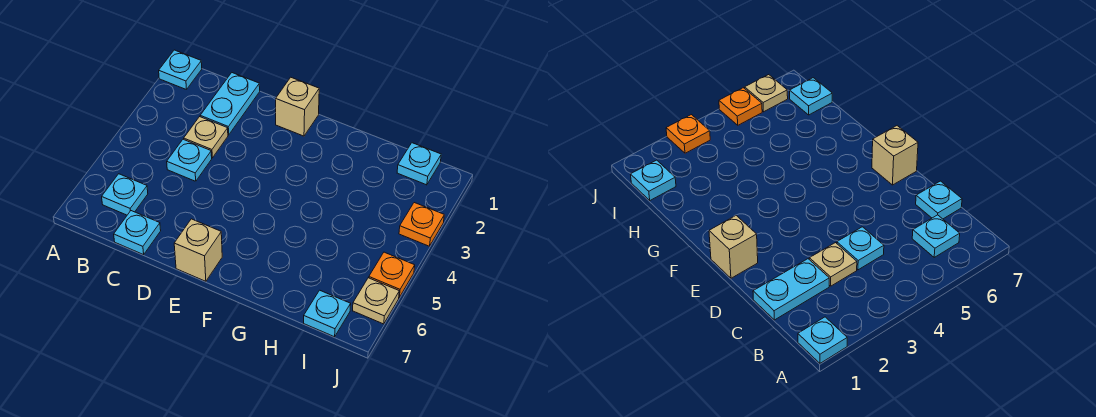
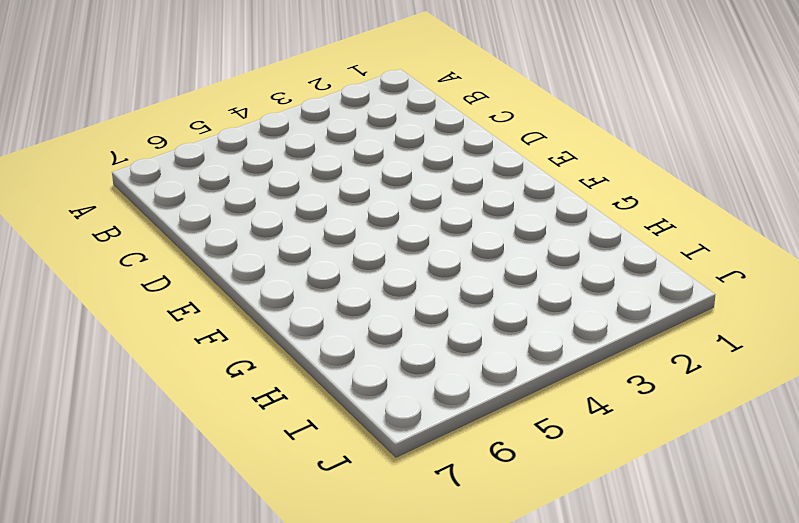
none -> cyan plate A1 level 1
none -> cyan plate B6 level 1
none -> cyan plate C1:C2 level 1

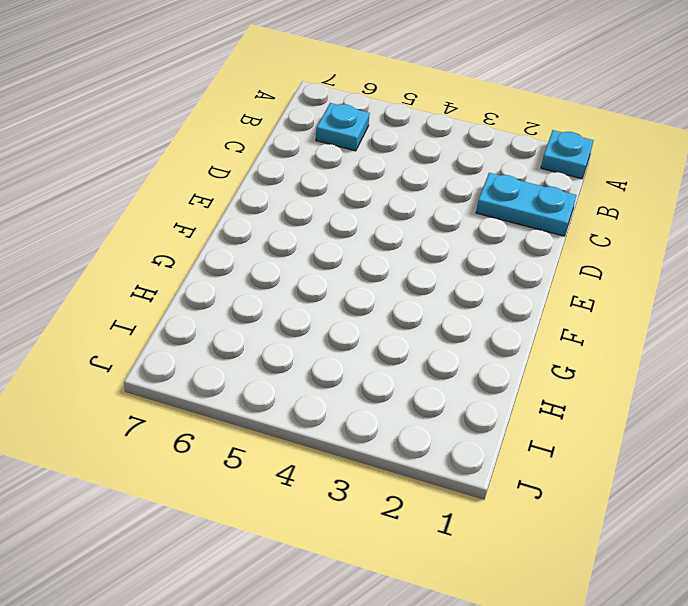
none -> tan plate C3 level 1
none -> cyan plate C4 level 1
none -> cyan plate C7 level 1

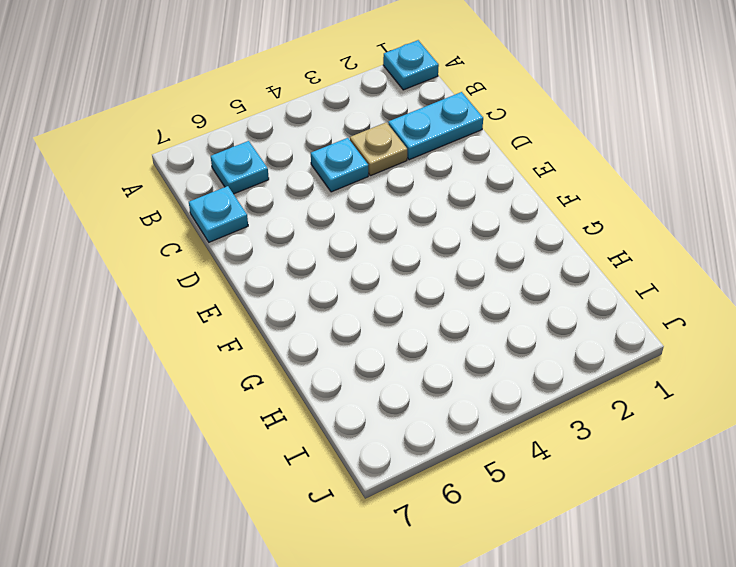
none -> tan brick E1 level 1
none -> tan brick E7 level 1
none -> cyan plate I1 level 1

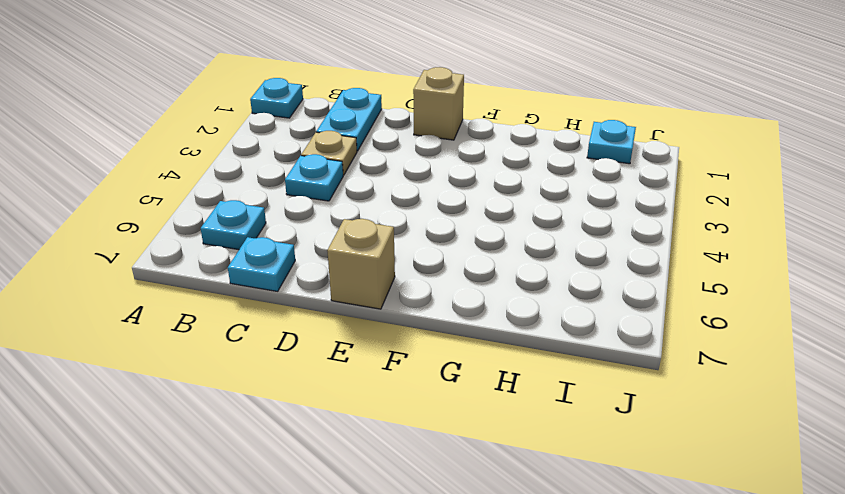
none -> cyan plate I7 level 1
none -> orange plate J3 level 1
none -> orange plate J5 level 1

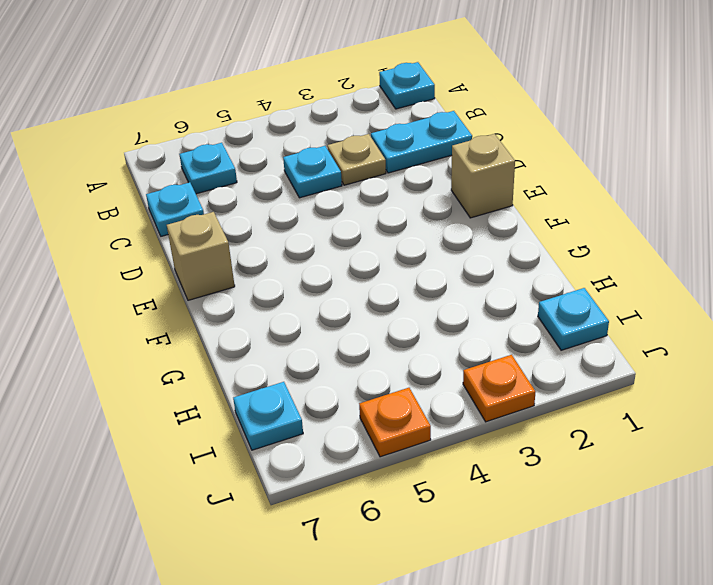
none -> tan plate J6 level 1

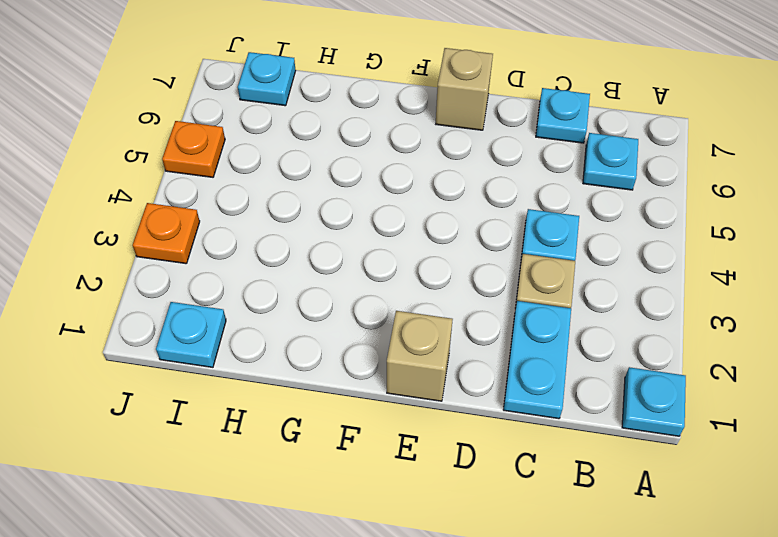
none -> tan plate J6 level 1

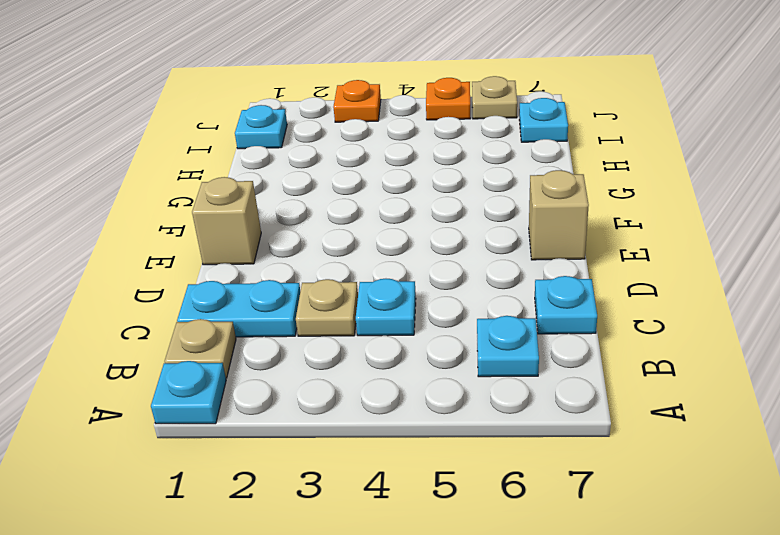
tan plate B1 level 1 -> none

